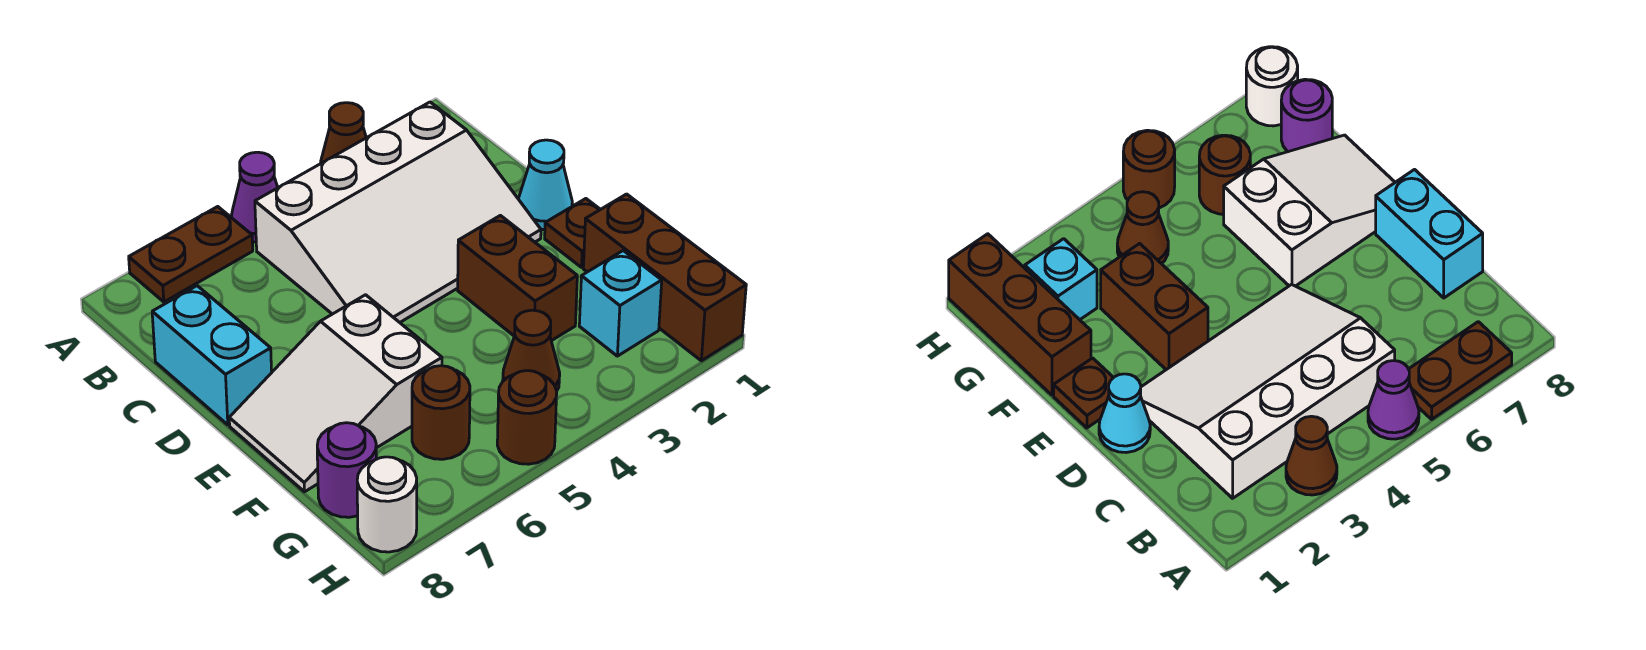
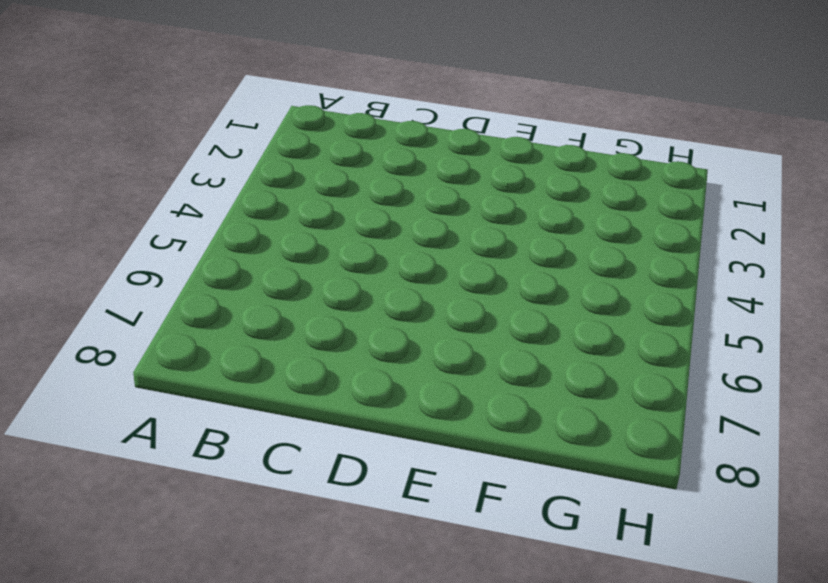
none -> brown cone A3 level 1
none -> purple cone A5 level 1
none -> brown plate A6:A7 level 1

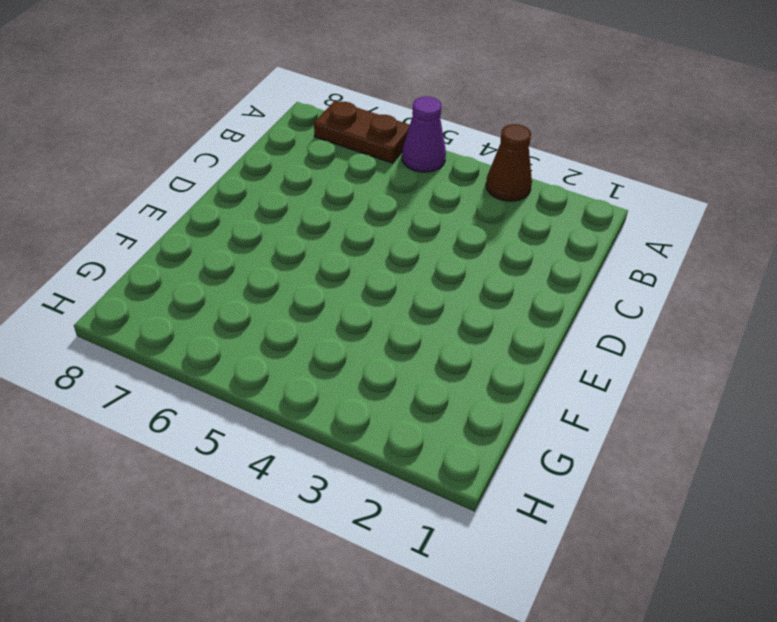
none -> white slope B2:D5 level 1 top B
none -> cyan brick C8:D8 level 1
none -> cyan cone D1 level 1

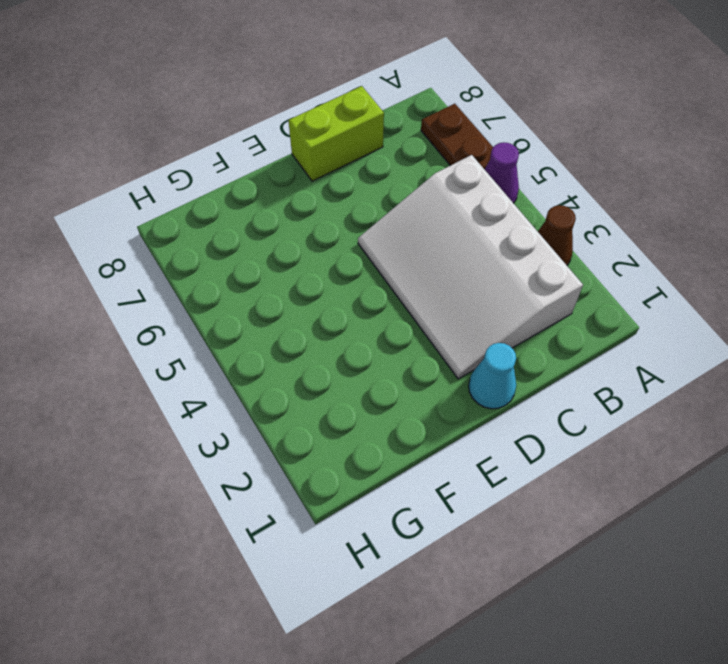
lime brick C8:D8 level 1 -> cyan brick C8:D8 level 1
none -> brown plate E1 level 1
none -> brown brick E3:F3 level 1
none -> white slope E6:F8 level 1 top 6

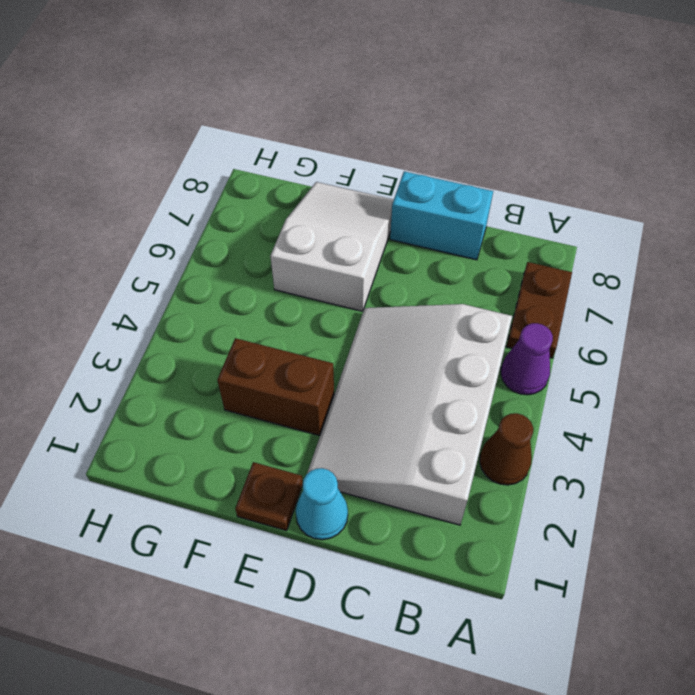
none -> brown brick F1:H1 level 1
none -> cyan brick G2 level 1
none -> brown cone G4 level 1

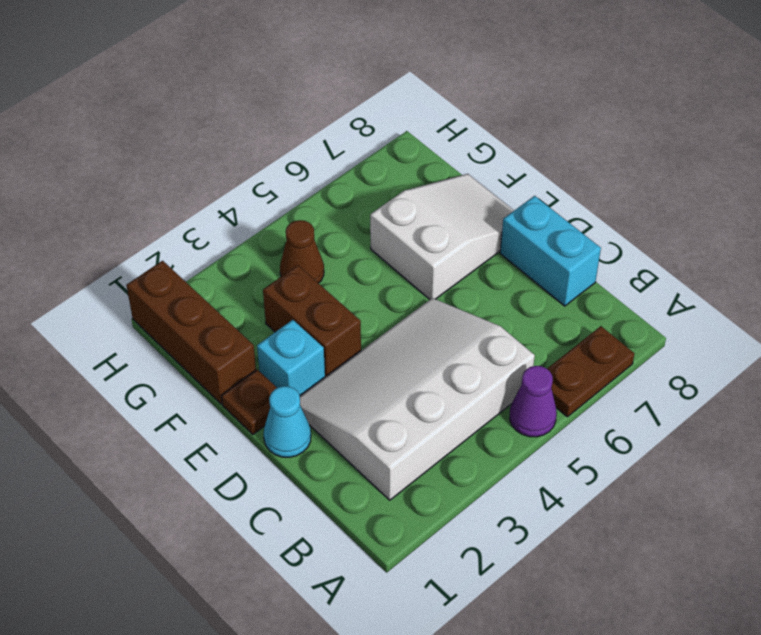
cyan brick E2 level 1 -> cyan brick G2 level 1
none -> brown cone A3 level 1
none -> brown round brick G6 level 1
none -> purple round brick G8 level 1

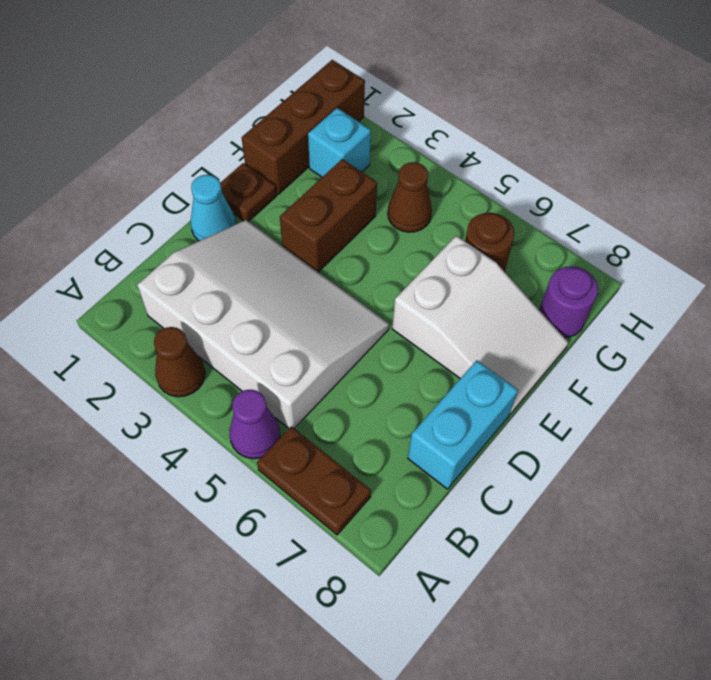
none -> brown round brick H5 level 1
none -> white round brick H8 level 1

